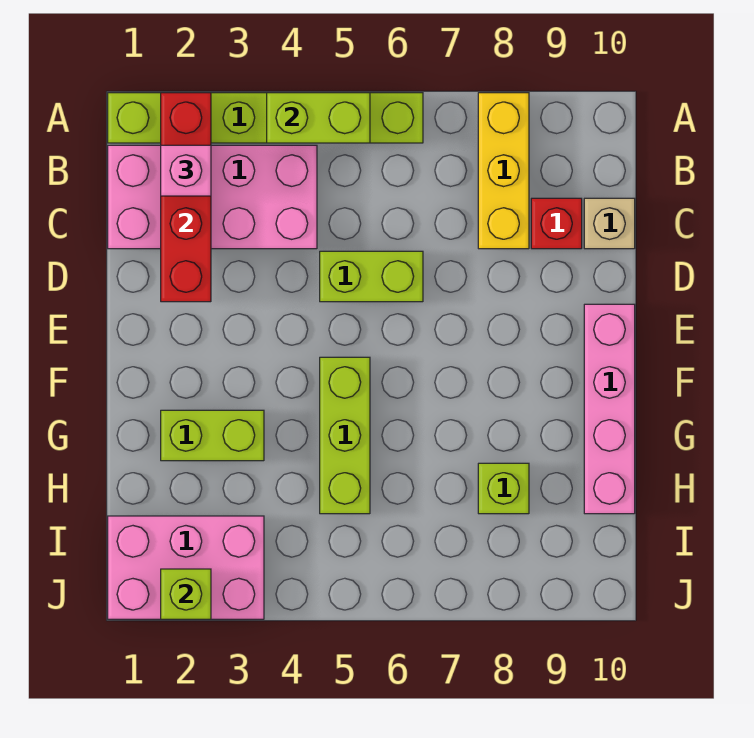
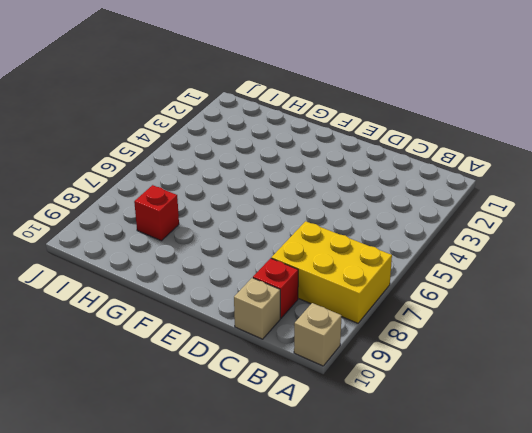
yellow brick A7:C8 level 1 -> yellow brick A8:C8 level 1
tan brick A10 level 1 -> none
red brick H8 level 1 -> lime brick H8 level 1
none -> lime brick A1:A6 level 1
none -> pink brick B1:C4 level 1
none -> lime brick D5:D6 level 1

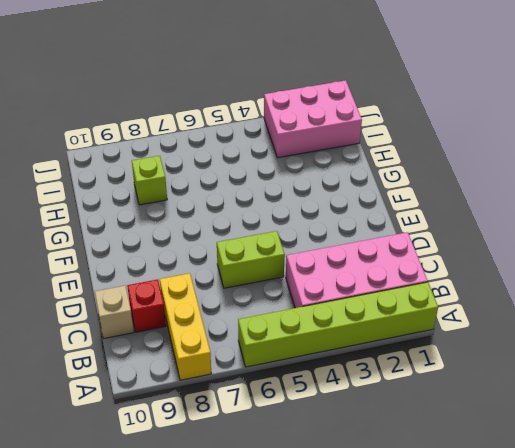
none -> pink brick E10:H10 level 1
none -> lime brick F5:H5 level 1
none -> lime brick G2:G3 level 1

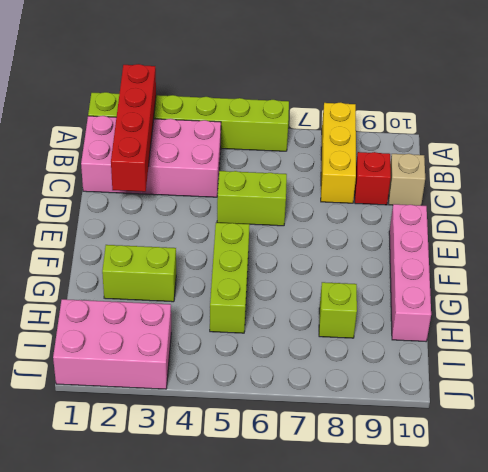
none -> lime brick A4:A5 level 2
none -> lime brick J2 level 2
none -> pink brick B2 level 3

